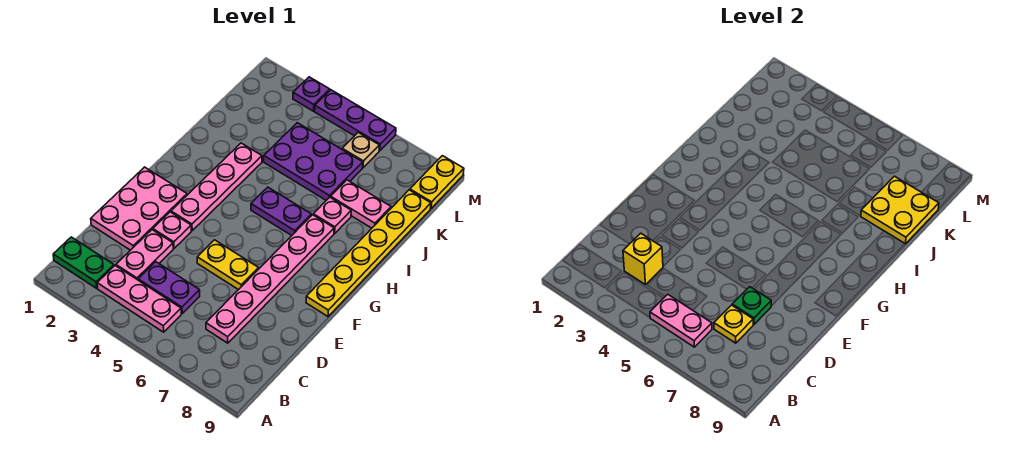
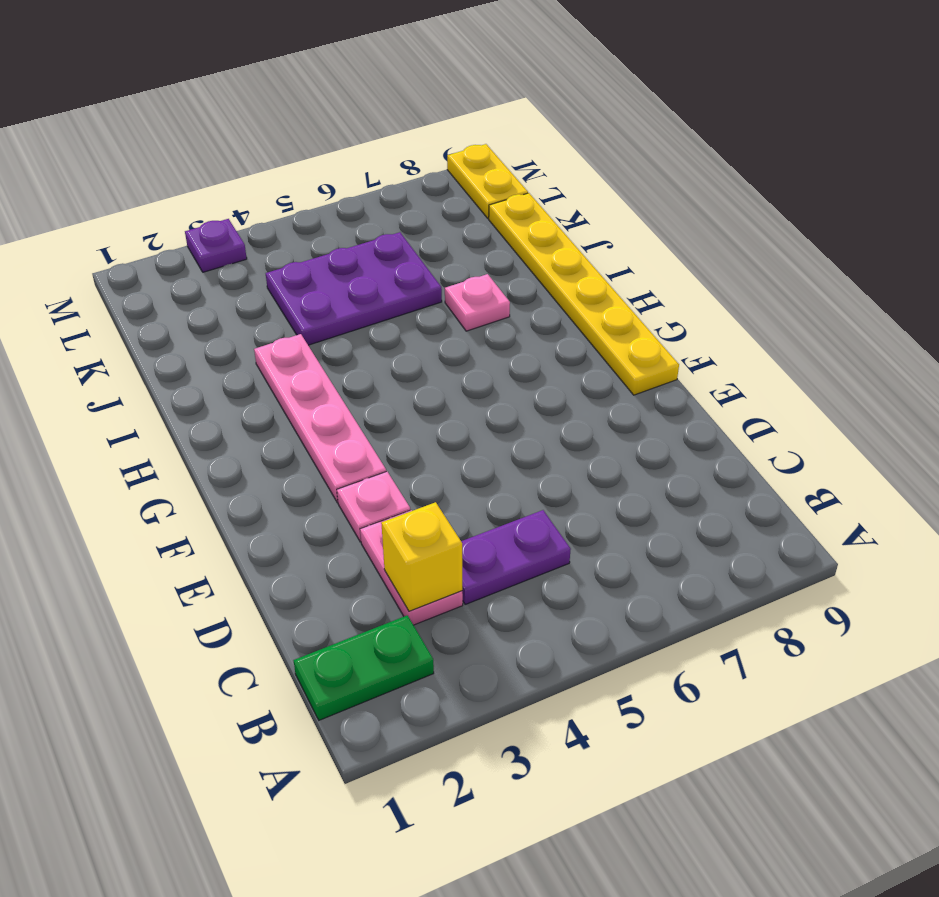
none -> pink plate B3:B5 level 1
none -> pink plate C7:H7 level 1
none -> pink plate D1:F2 level 1

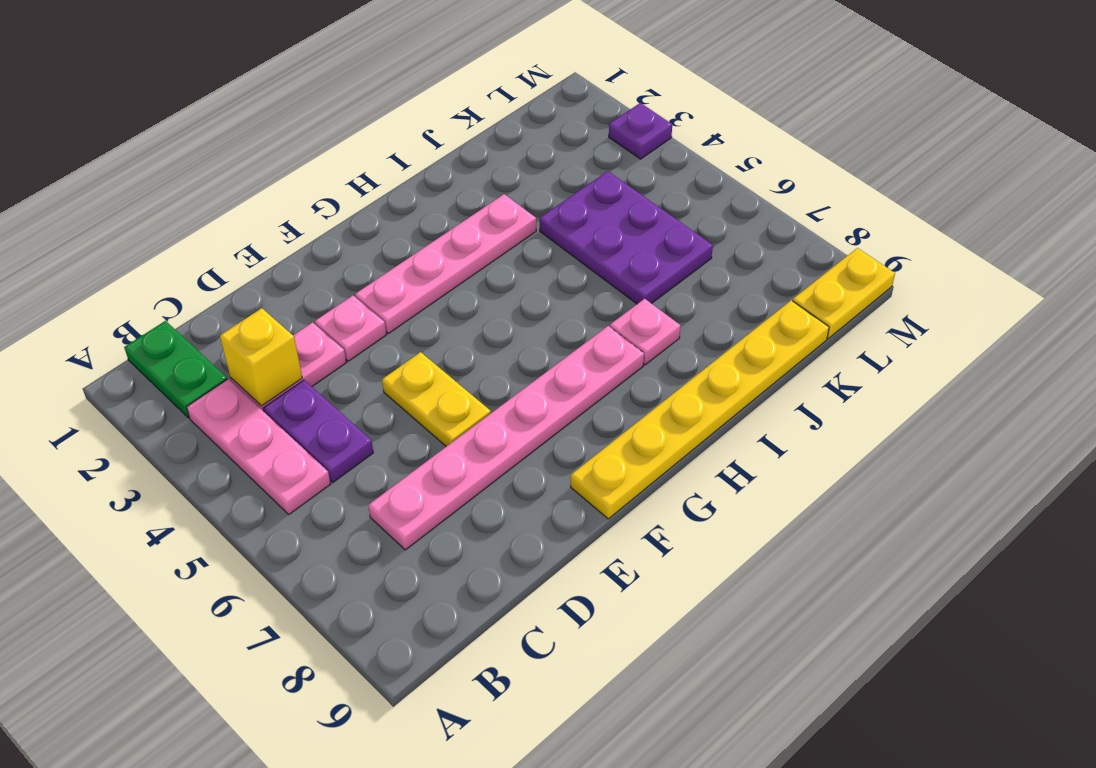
none -> pink plate D1:F2 level 1
none -> purple plate H5:H6 level 1
none -> pink plate J7:J8 level 1

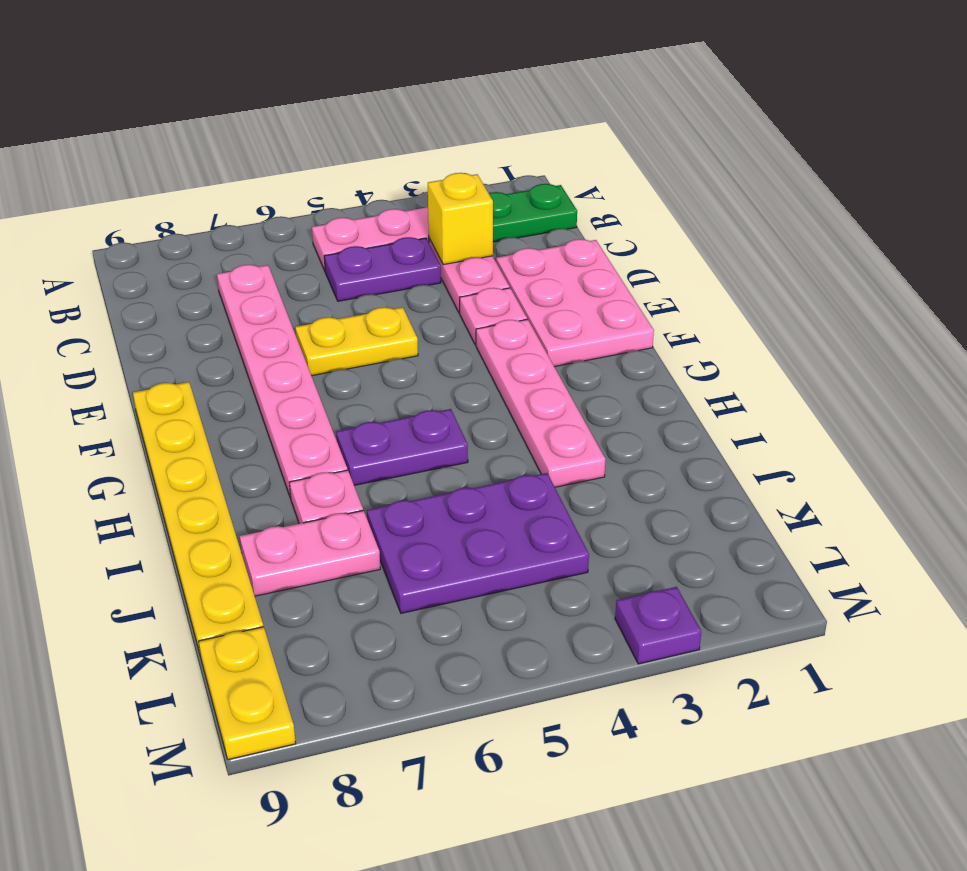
none -> tan plate L6 level 1
none -> purple plate M4:M6 level 1
none -> pink plate B5:B6 level 2

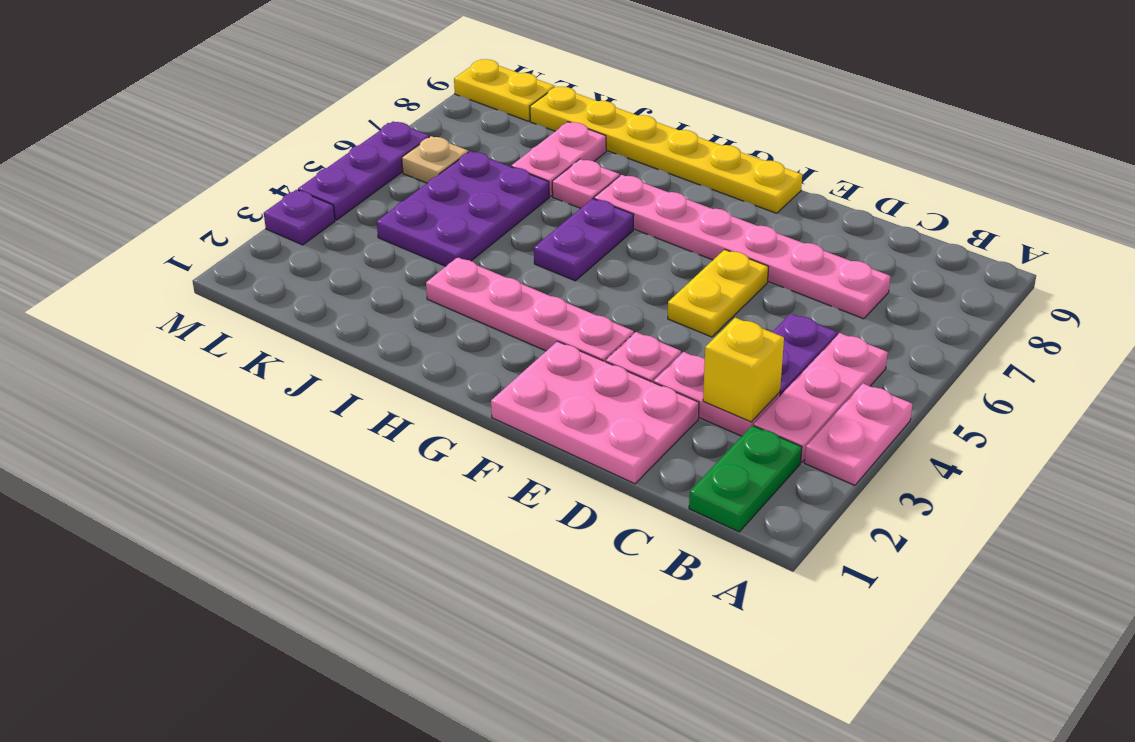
pink plate A3:A4 level 1 -> pink plate B5:B6 level 2
none -> yellow plate C7 level 2
none -> green plate D7 level 2
none -> yellow plate J8:K9 level 2

